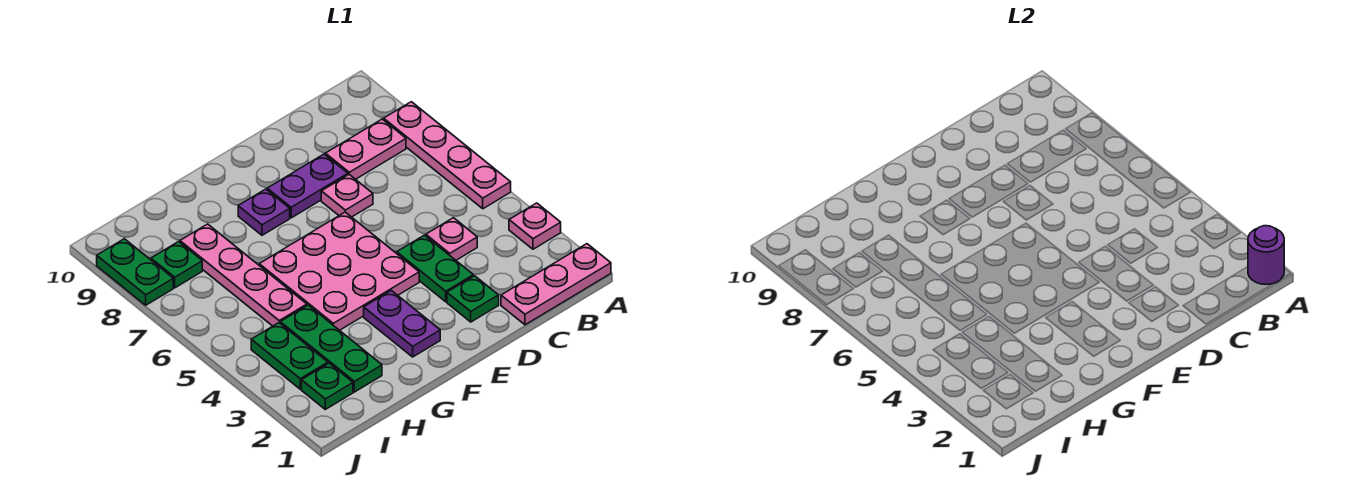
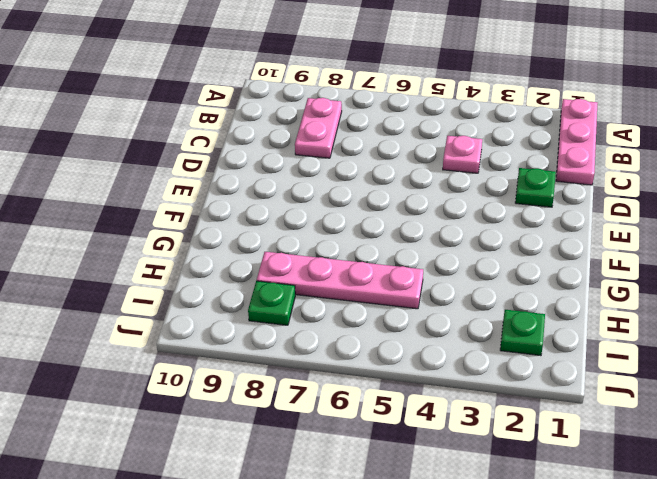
none -> pink plate A3 level 1
none -> pink plate A5:A8 level 1
none -> green plate D3:D4 level 1

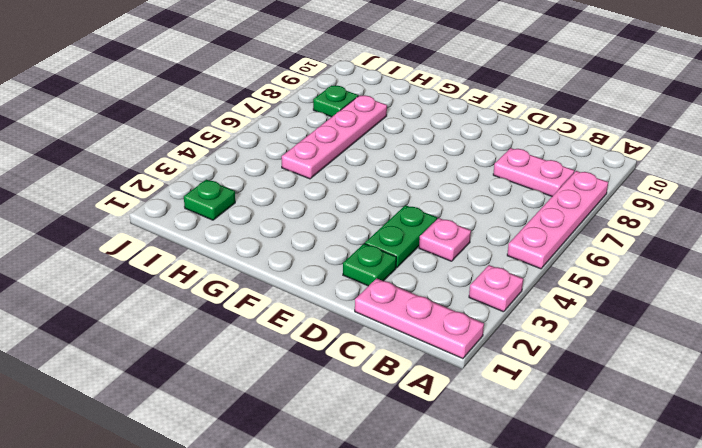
none -> pink plate D7 level 1
none -> purple plate D8:E8 level 1
none -> pink plate E4:G6 level 1

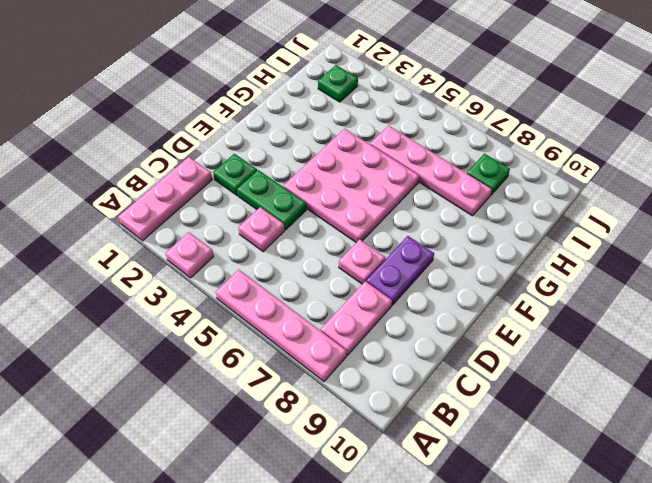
none -> purple plate F2:F3 level 1
none -> purple plate F8 level 1
none -> green plate H2:H4 level 1

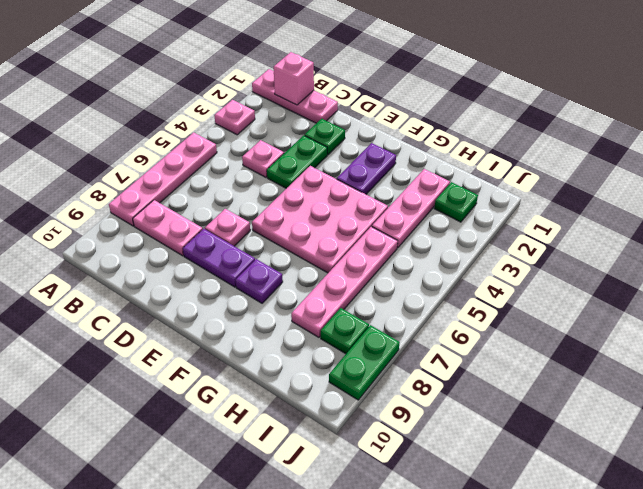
pink brick B1 level 2 -> none
pink plate H2:H4 level 1 -> green plate H2:H4 level 1
none -> green plate I3:I4 level 1
none -> purple round brick A1 level 2

